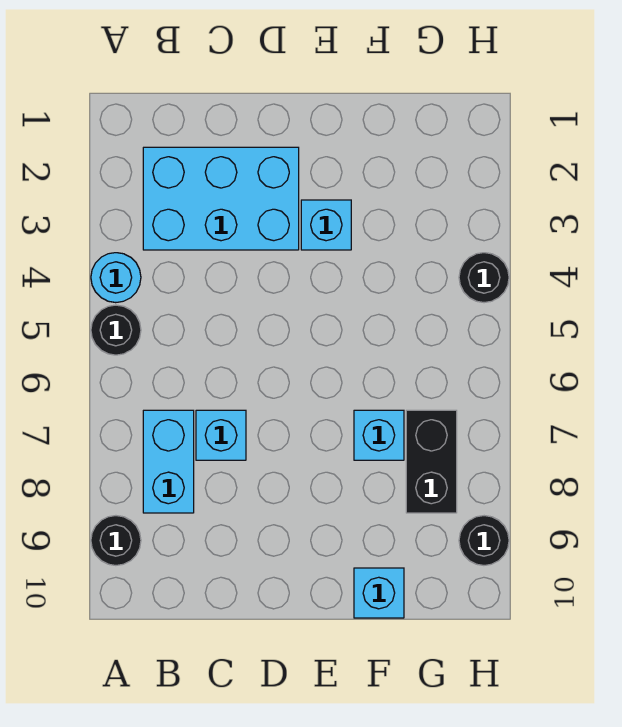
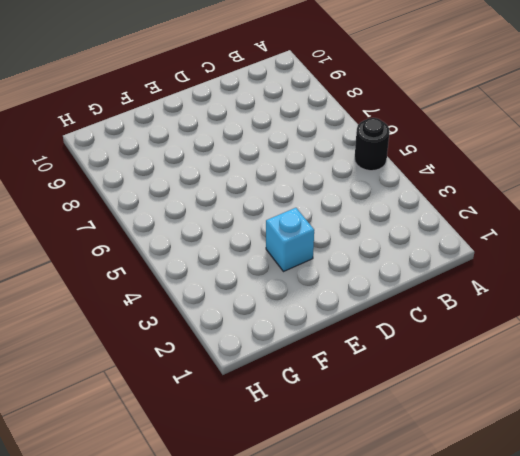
none -> cyan round brick A4 level 1
none -> black round brick A9 level 1
none -> cyan brick B2:D3 level 1

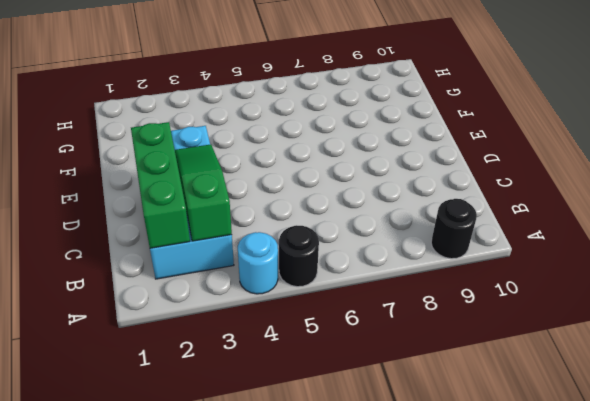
green brick B2:D2 level 2 -> none
green slope B3:D3 level 2 top B -> none
none -> cyan brick B7:B8 level 1
none -> cyan brick C7 level 1
none -> cyan brick F7 level 1

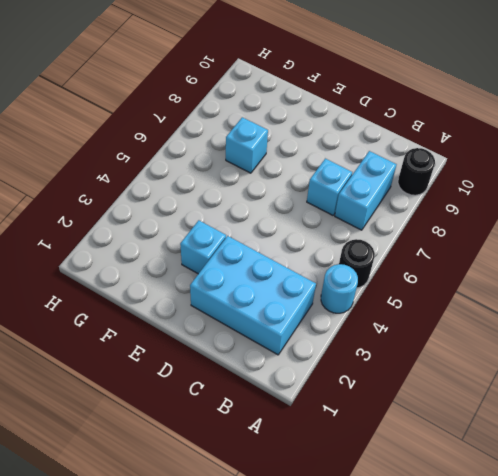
none -> cyan brick F10 level 1
none -> black brick G7:G8 level 1
none -> black round brick H4 level 1

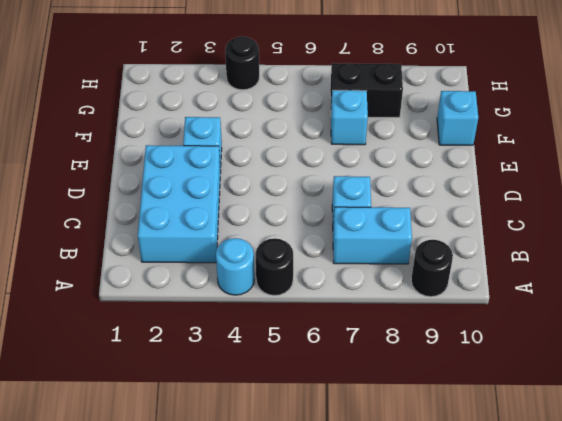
none -> black round brick H9 level 1

